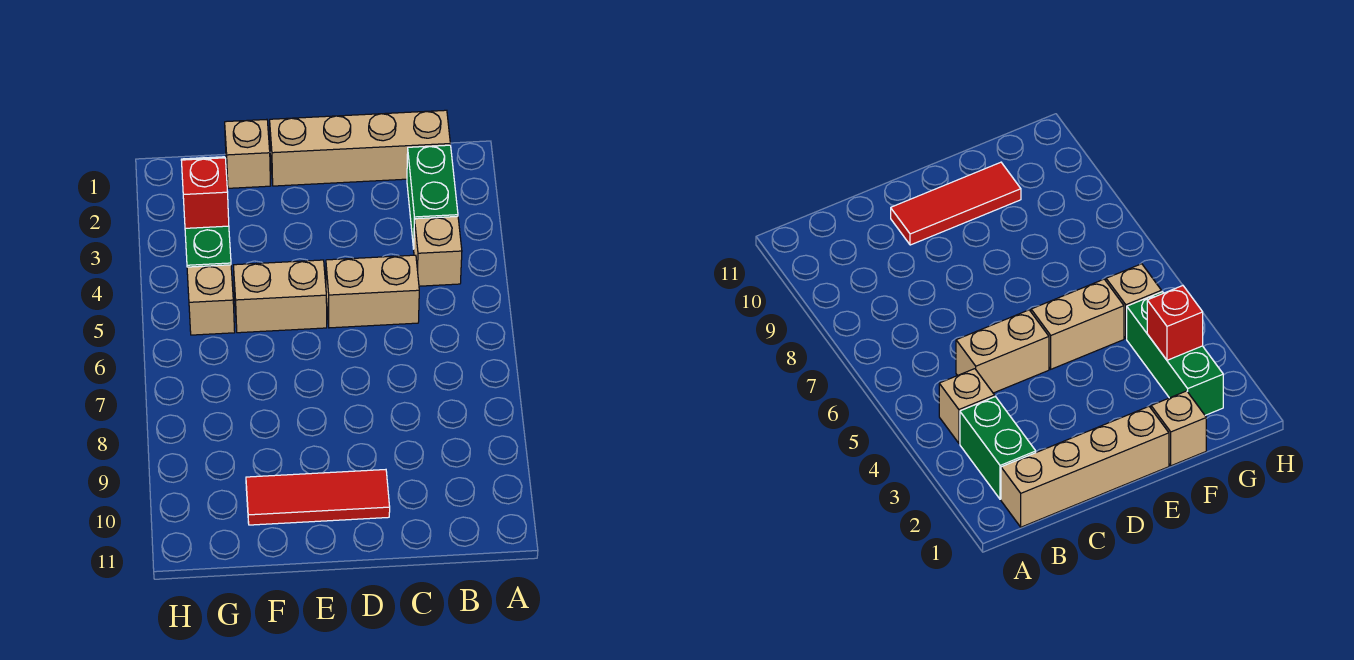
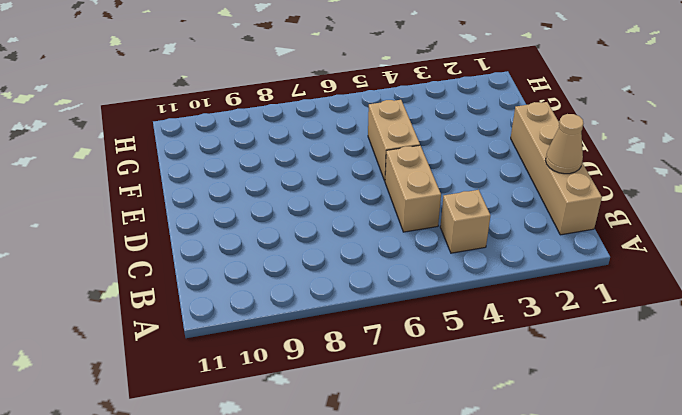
tan cone C1 level 2 -> none
none -> green brick B2:B3 level 1
none -> red tile D10:F10 level 1

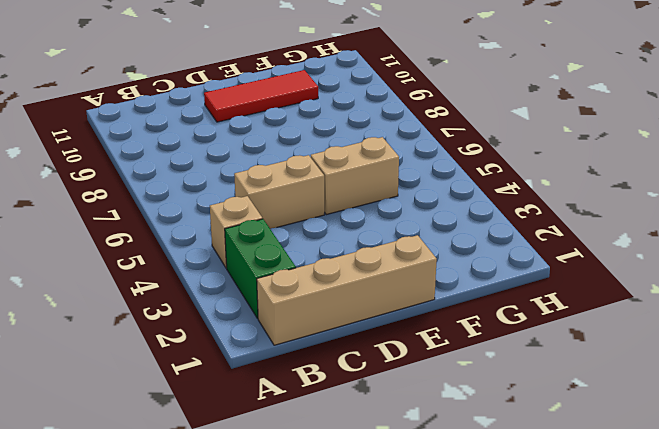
none -> tan brick F1 level 1
none -> green brick G2:G4 level 1

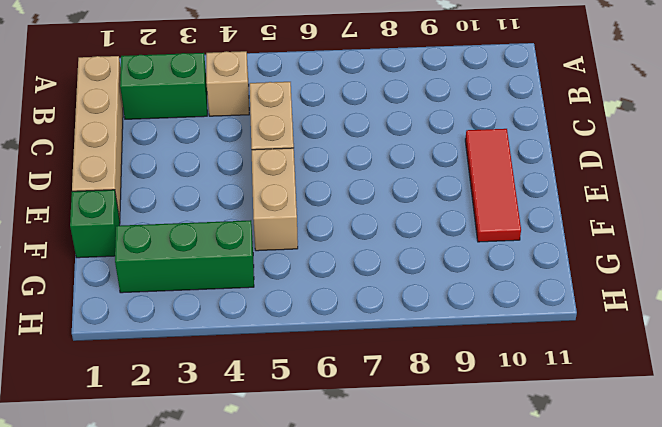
green brick F1 level 1 -> tan brick F1 level 1
none -> tan brick G5 level 1
none -> red brick G3 level 2

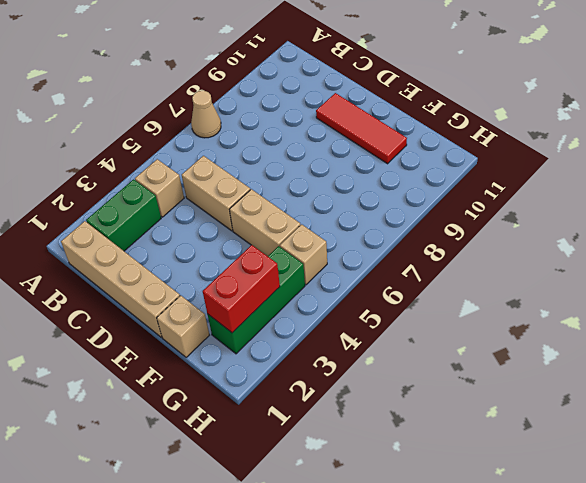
tan cone A7 level 1 -> none
red brick G2:G3 level 2 -> red brick G3 level 2

